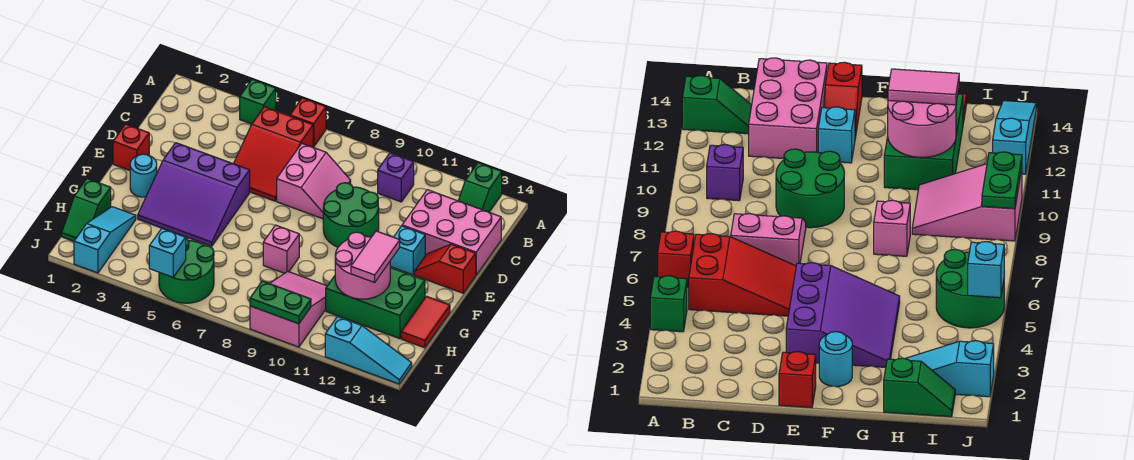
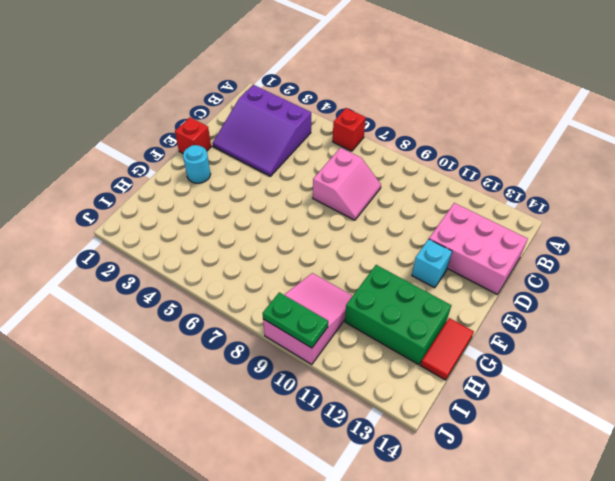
purple slope B2:D4 level 1 top B -> purple slope E3:G5 level 1 top E
none -> green brick A4 level 1
none -> green slope A13:B13 level 1 top A
none -> red slope B5:D6 level 1 top B

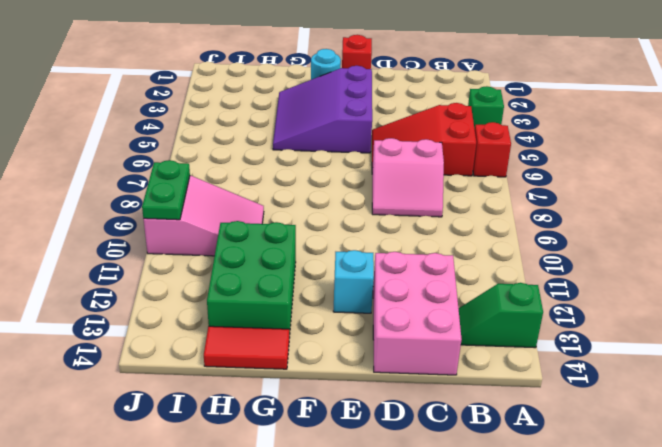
none -> purple brick B10 level 1
none -> green round brick D9:E10 level 1
none -> red slope E13:E14 level 1 top 14

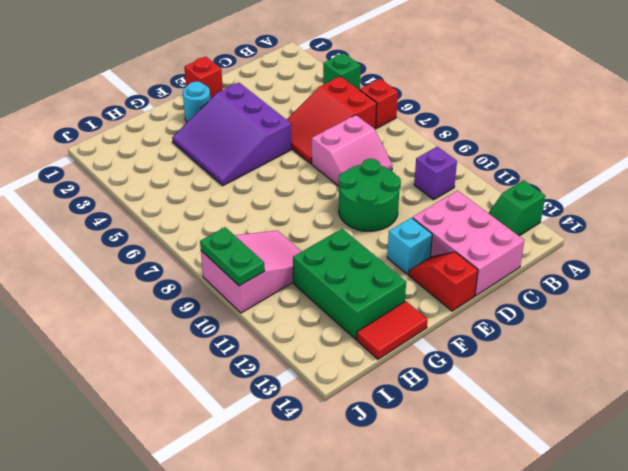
none -> pink brick G8 level 1
none -> green slope H1:I1 level 1 top H
none -> cyan slope H2:J2 level 1 top J

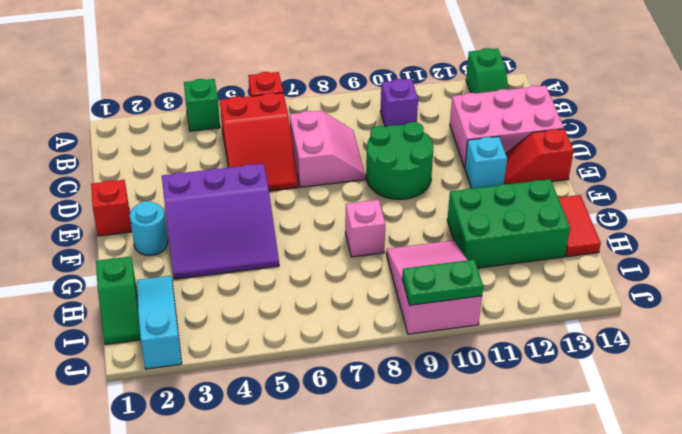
none -> green round brick I5:J6 level 1
none -> cyan slope J12:J14 level 1 top 12
none -> pink round brick G11:H12 level 2

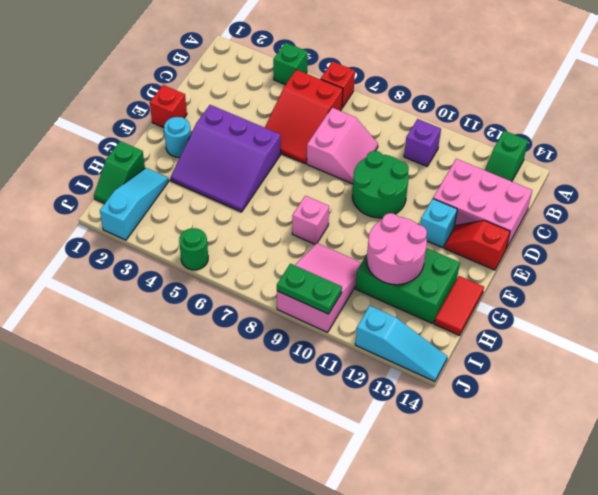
green round brick J5 level 1 -> green round brick I5:J6 level 1
none -> cyan brick J5 level 2
none -> pink tile G12:H12 level 3

